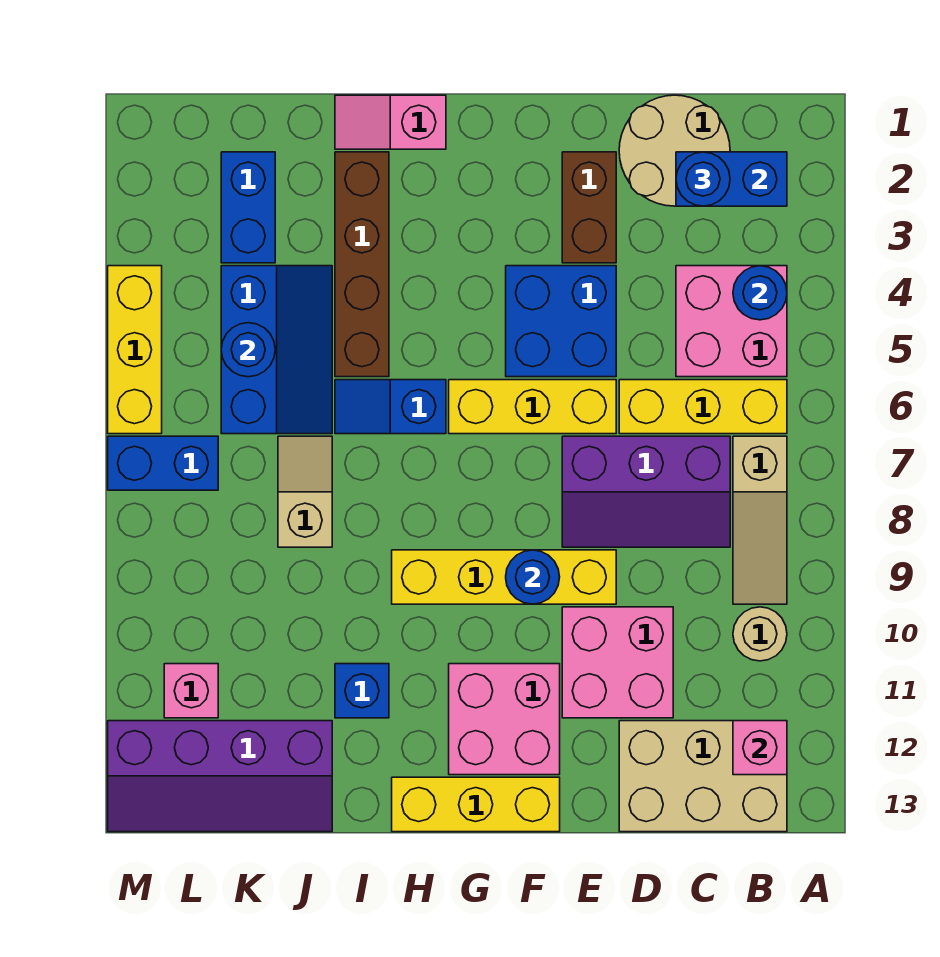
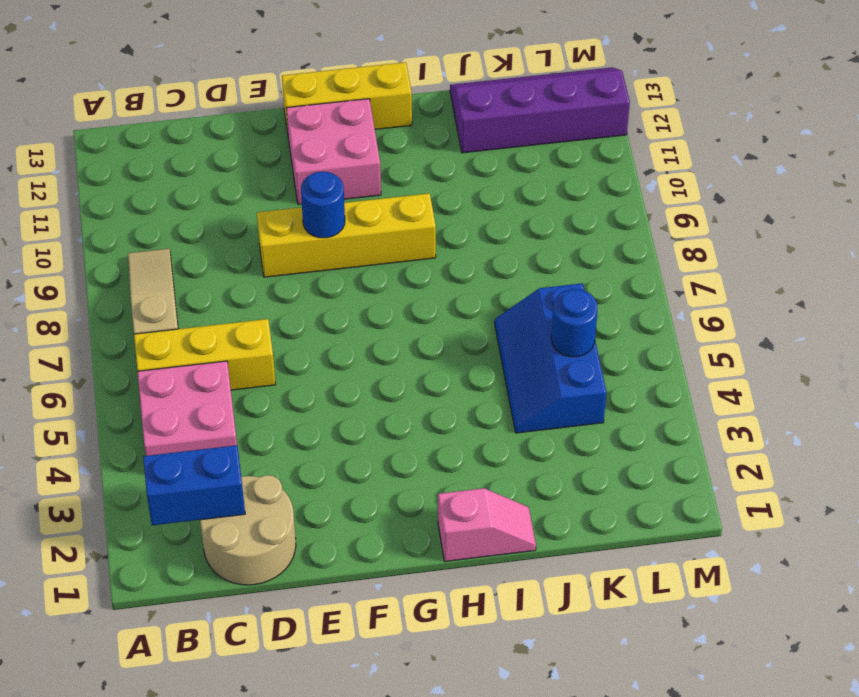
none -> tan round brick B10 level 1
none -> tan brick B12:D13 level 1
none -> purple slope C7:E8 level 1 top 7
none -> pink brick D10:E11 level 1

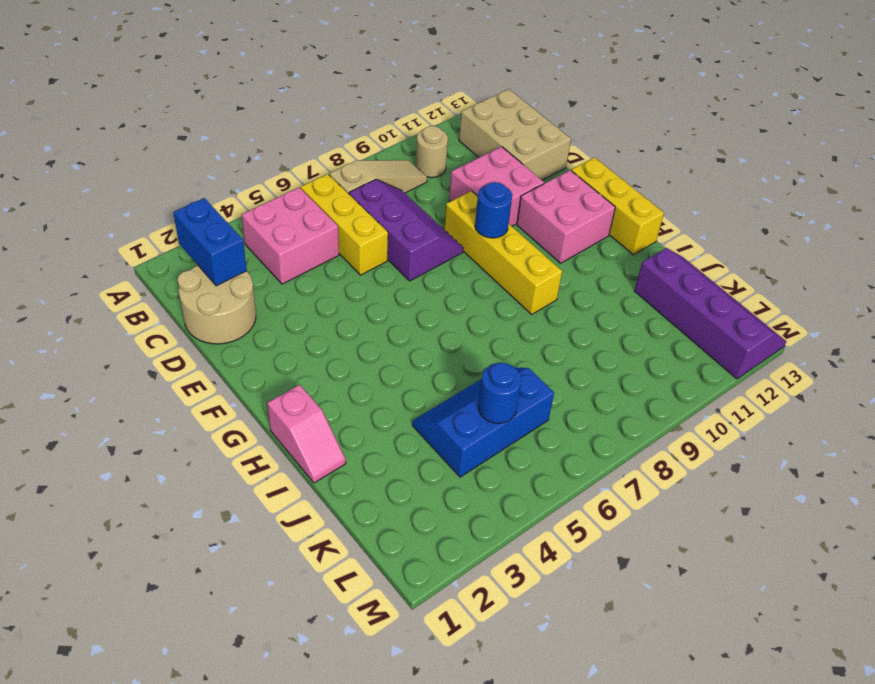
none -> brown brick E2:E3 level 1
none -> blue brick E4:F5 level 1
none -> yellow brick E6:G6 level 1
none -> blue slope H6:I6 level 1 top H

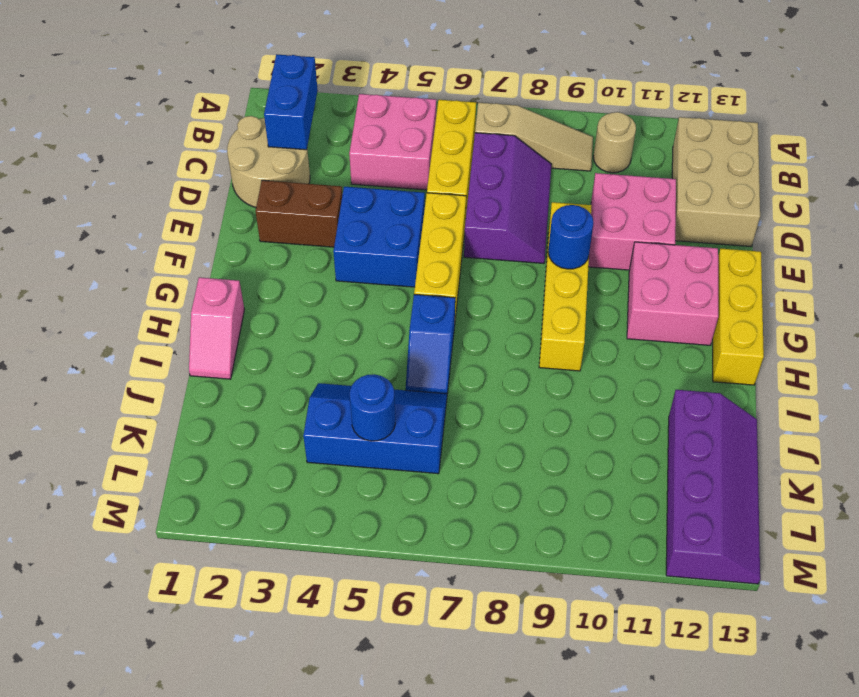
none -> brown brick I2:I5 level 1
none -> blue brick I11 level 1
none -> tan slope J7:J8 level 1 top 8
none -> blue brick K2:K3 level 1

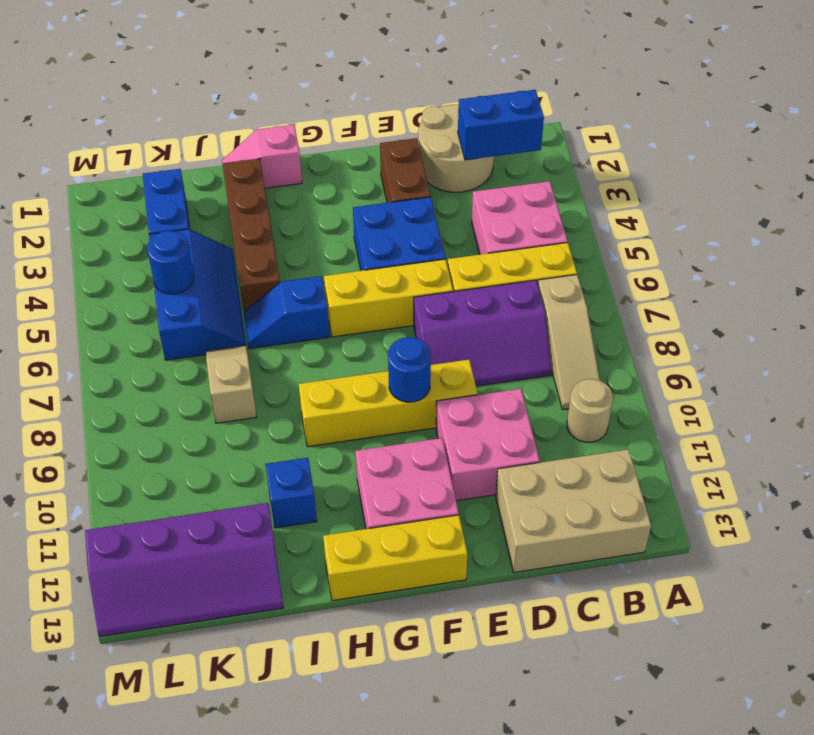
none -> blue brick L7:M7 level 1
none -> pink brick L11 level 1
none -> yellow brick M4:M6 level 1
none -> blue round brick B4 level 2

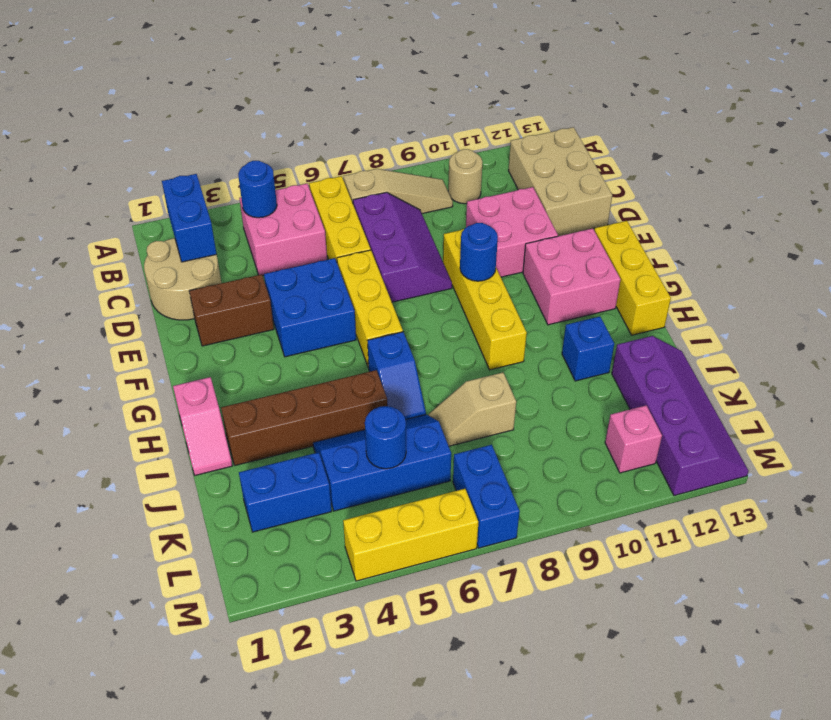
none -> pink brick B12 level 2
none -> blue round brick C2 level 3

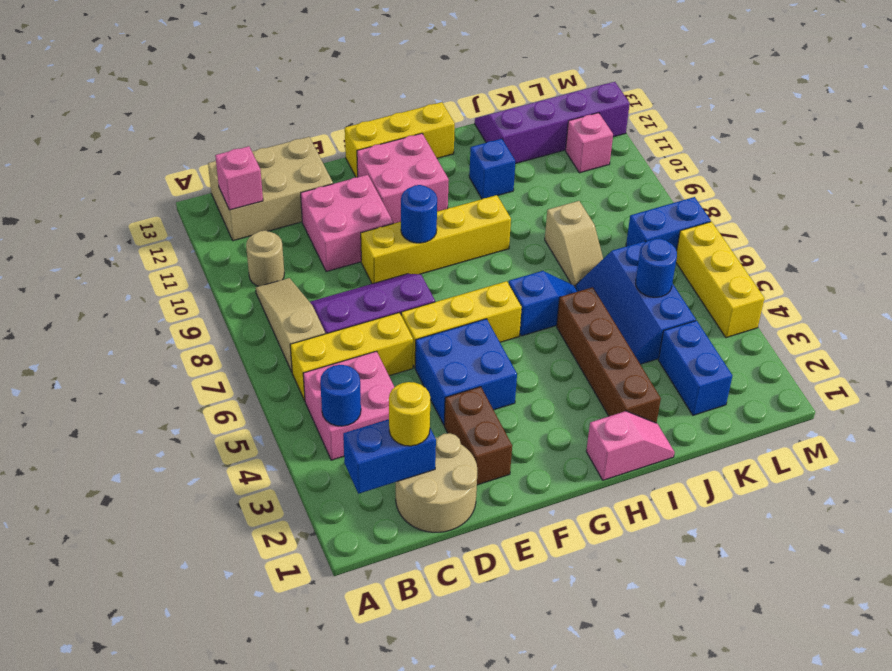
yellow round brick C2 level 3 -> blue round brick C2 level 3

